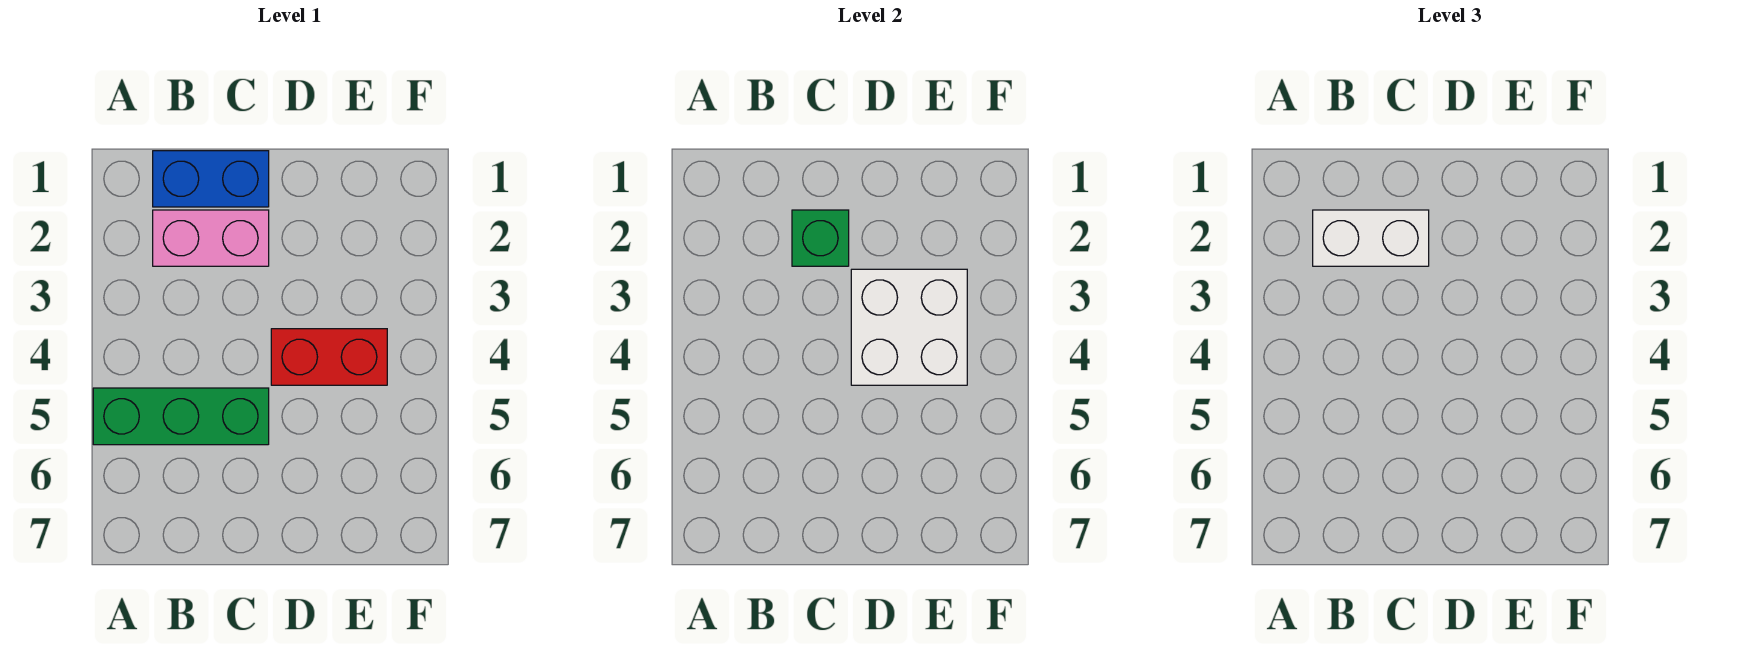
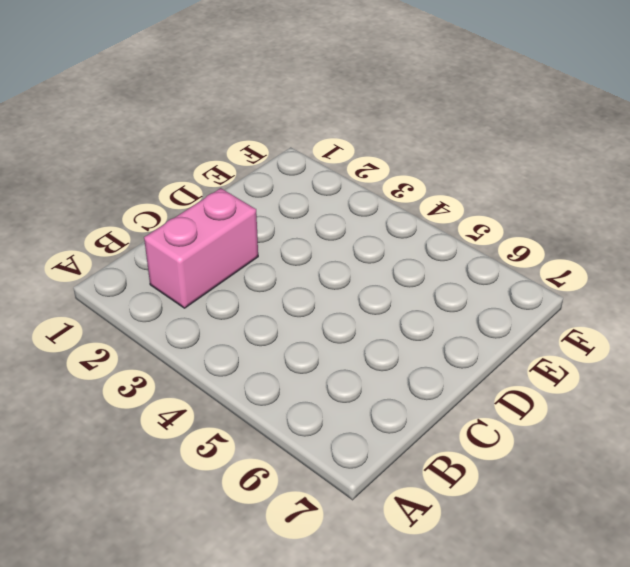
none -> green brick A5:C5 level 1
none -> blue brick B1:C1 level 1

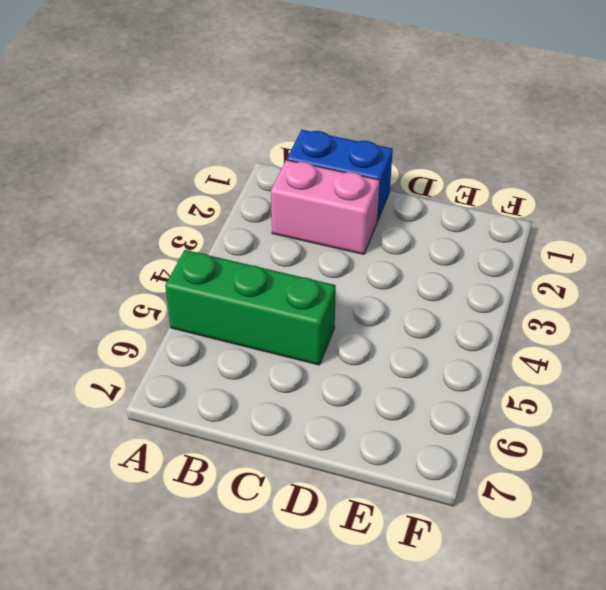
none -> red brick D4:E4 level 1
none -> green brick C2 level 2

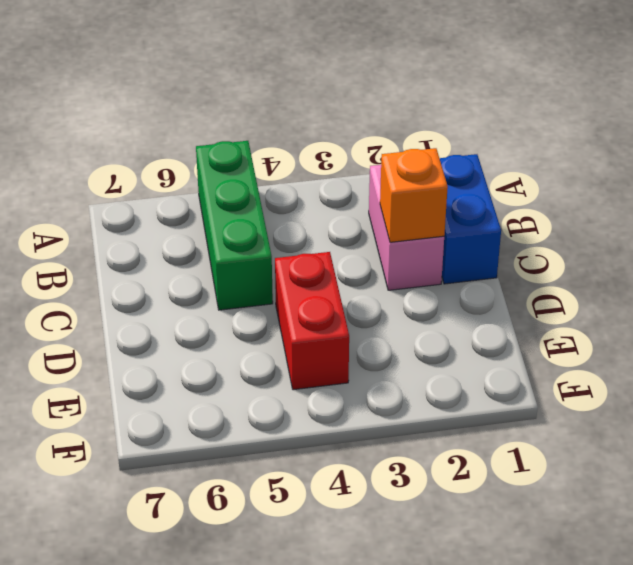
orange brick C2 level 2 -> green brick C2 level 2
none -> white brick D3:E4 level 2
none -> white brick B2:C2 level 3

